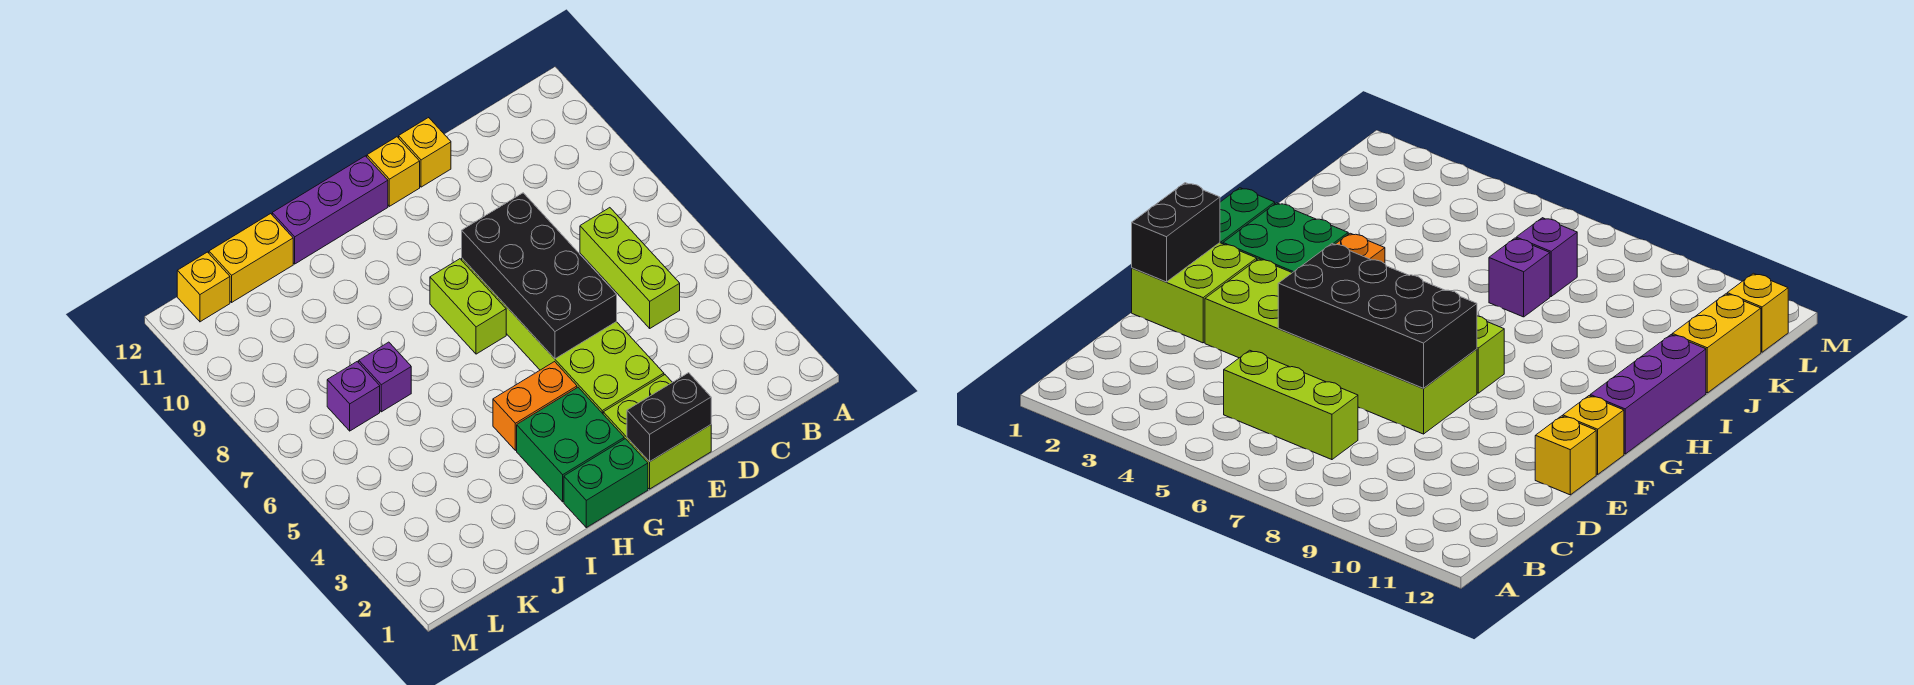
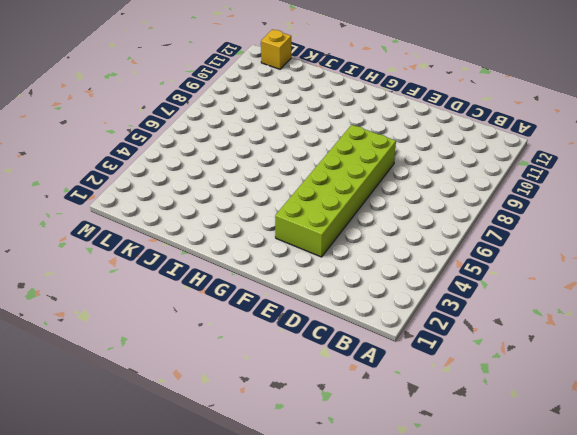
none -> lime brick C5:C7 level 1
none -> lime brick E1:F2 level 1
none -> yellow brick E12 level 1

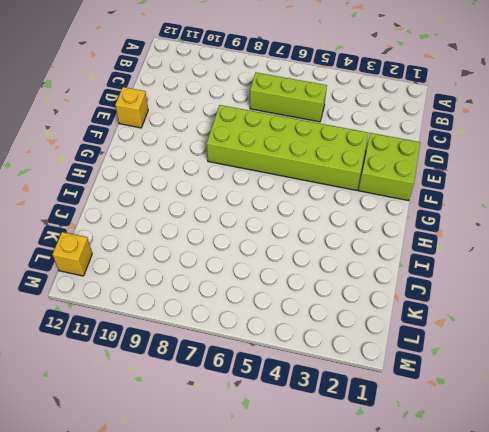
none -> yellow brick F12 level 1
none -> green brick G1:H1 level 1
none -> green brick G2:H3 level 1

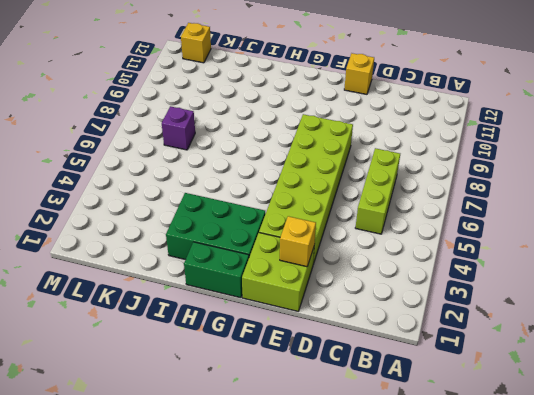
yellow brick E2 level 2 -> yellow brick F12 level 1
green brick G2:I3 level 1 -> green brick G2:H3 level 1
none -> orange brick G4:H4 level 1
none -> lime brick G7:G8 level 1
none -> purple brick G12:I12 level 1

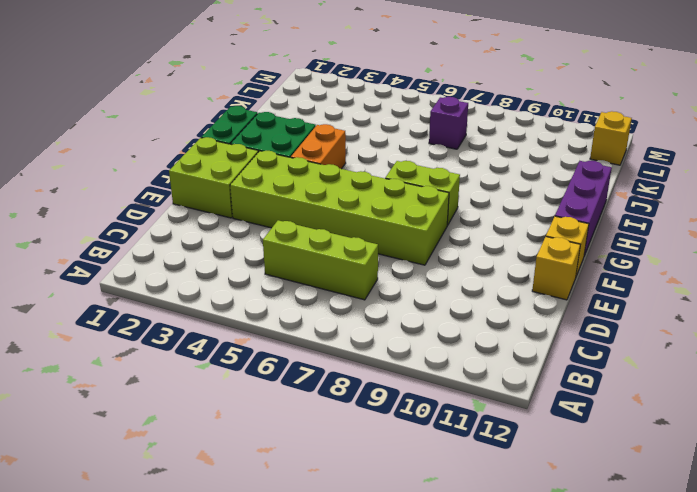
none -> purple brick J7 level 1
none -> yellow brick J12:K12 level 1
none -> black brick E1:F1 level 2

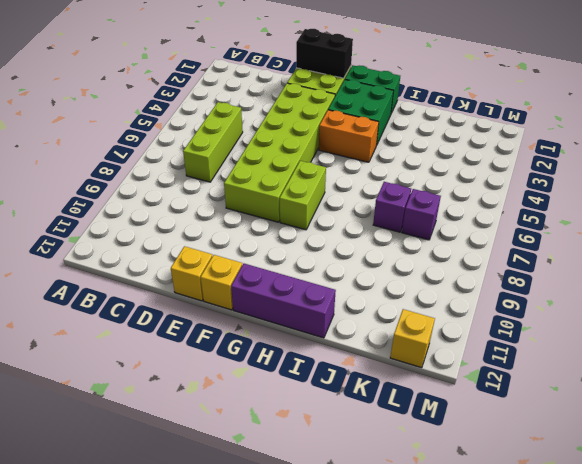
none -> yellow brick J12:K12 level 1
none -> black brick E5:F8 level 2

